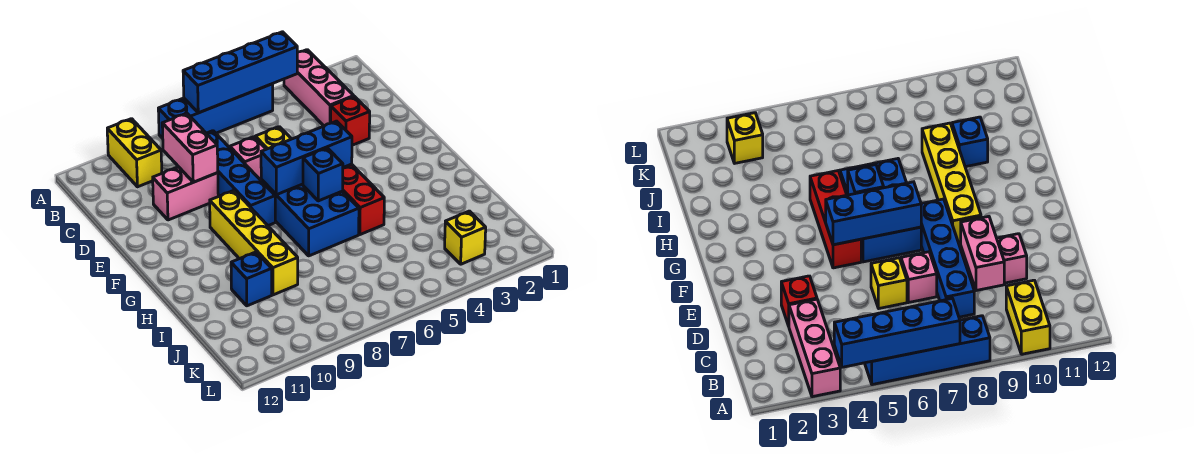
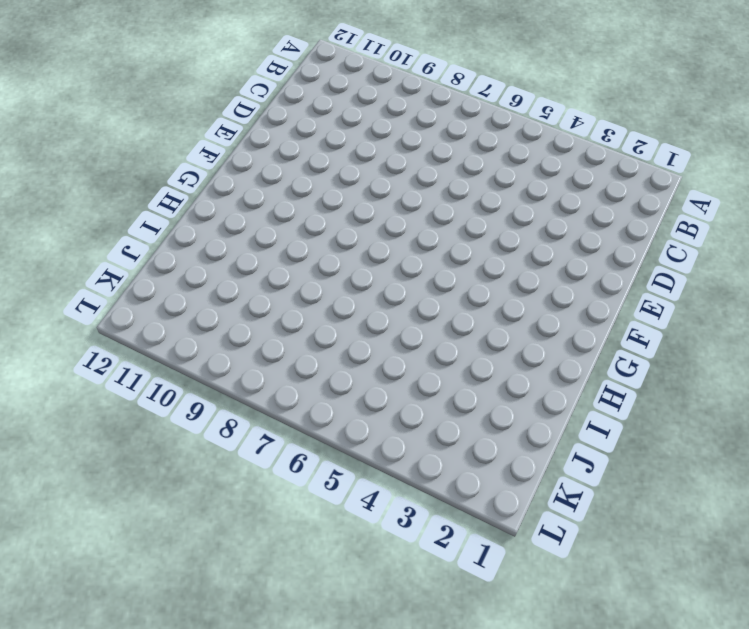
none -> pink brick A3:C3 level 1
none -> blue brick A5:A8 level 1
none -> yellow brick A10:B10 level 1

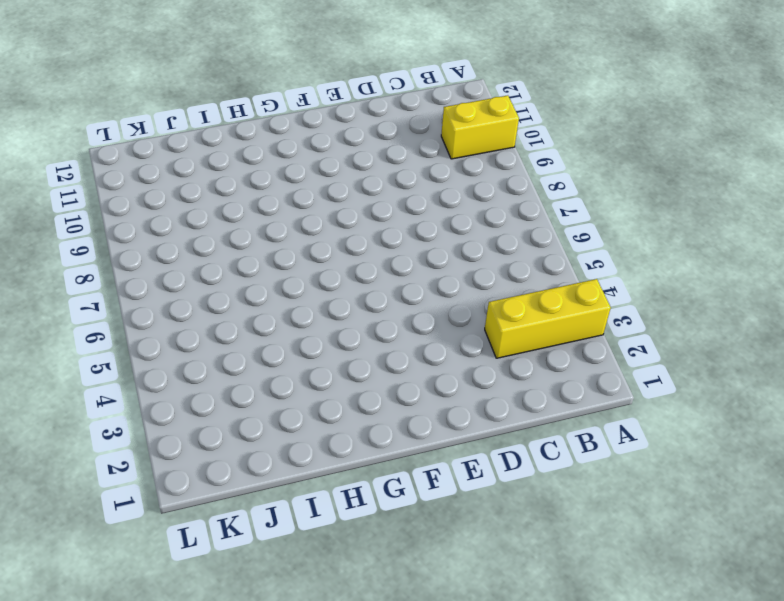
yellow brick A3:C3 level 1 -> pink brick A3:C3 level 1
none -> blue brick A5:A8 level 1
none -> blue brick C8:F8 level 1
none -> red brick D3 level 1

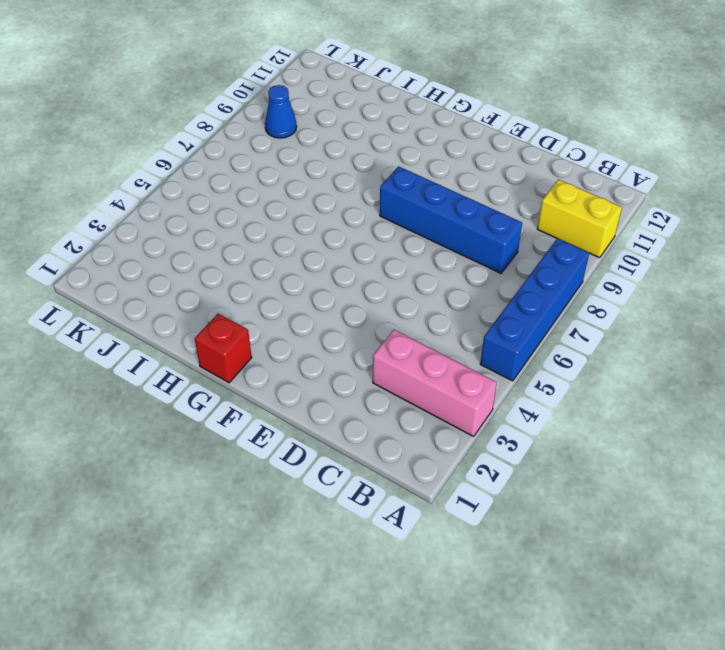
red brick G1 level 1 -> red brick D3 level 1
blue cone K9 level 1 -> none
none -> yellow brick D6 level 1
none -> pink brick D7 level 1
none -> pink brick D9:D10 level 1

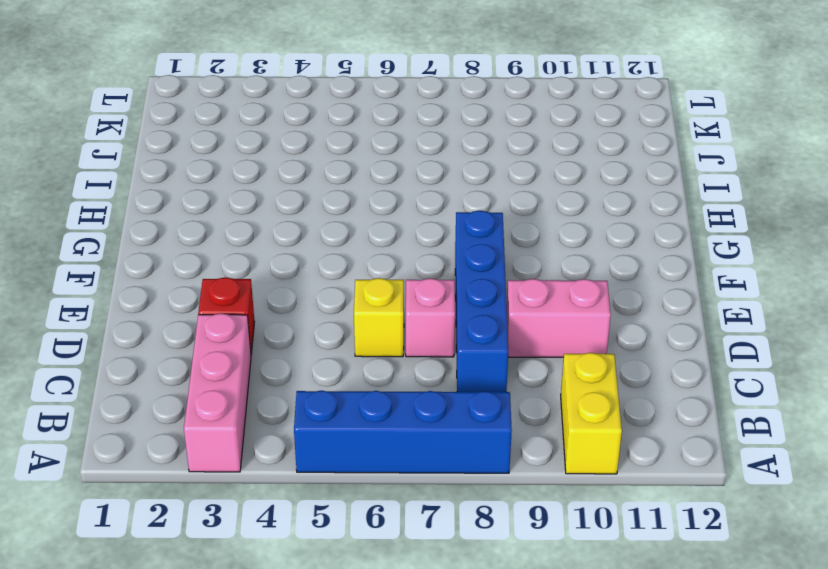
none -> red brick F5:H5 level 1
none -> blue brick F6:H7 level 1
none -> yellow brick F9:I9 level 1

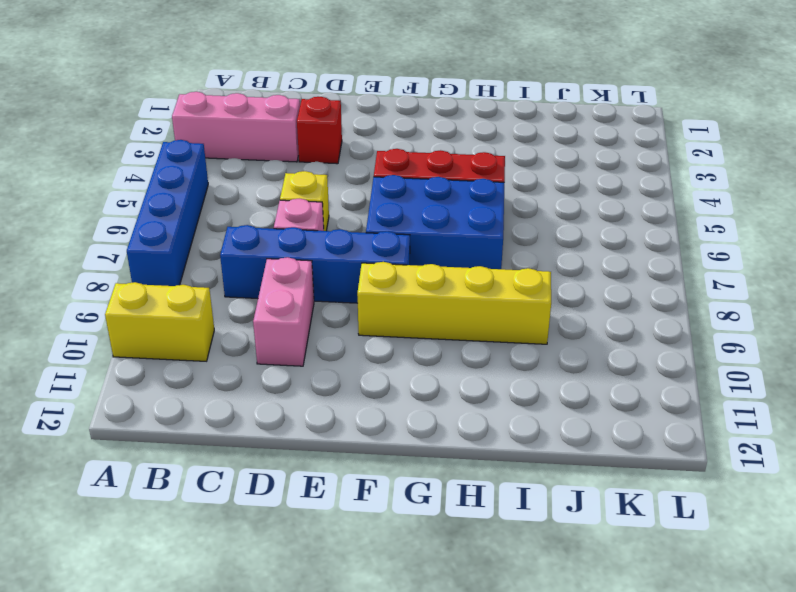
none -> blue brick I10 level 1
none -> yellow brick K3 level 1
none -> blue brick A4:A7 level 2

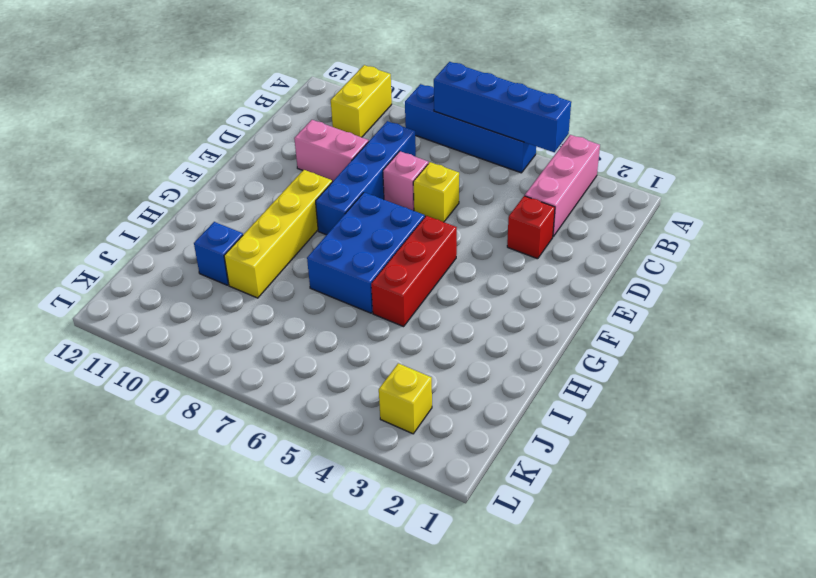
none -> pink brick C9:D9 level 2
none -> blue brick F5:F7 level 2
none -> blue brick G6 level 2

